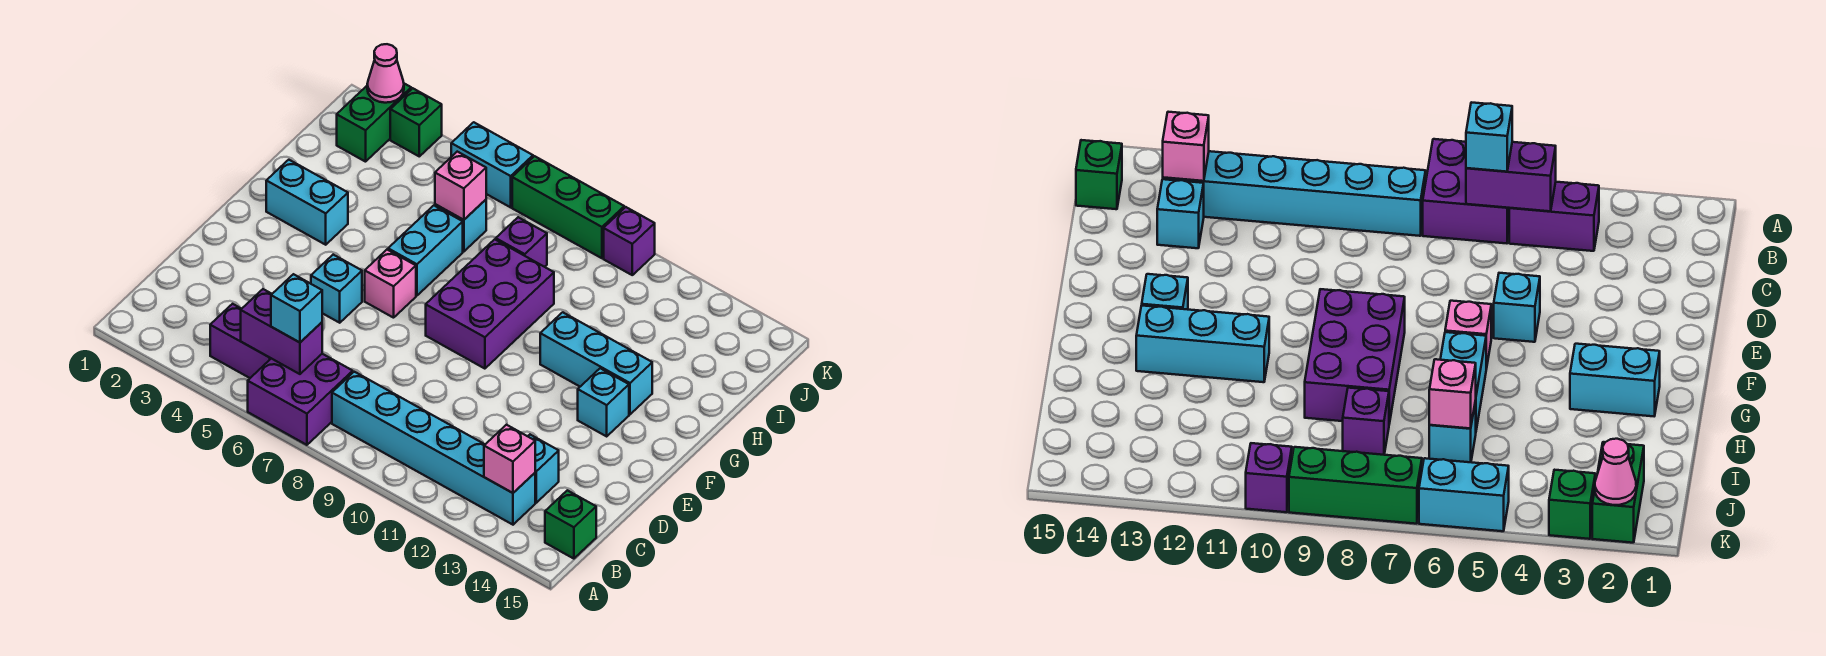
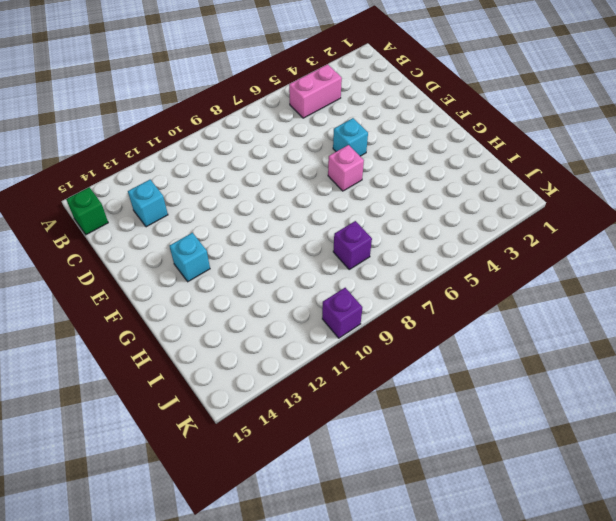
pink brick B4:B5 level 1 -> purple brick B4:B5 level 1
none -> purple brick A6:B7 level 1
none -> cyan brick B8:B13 level 1
none -> purple brick F8:H9 level 1

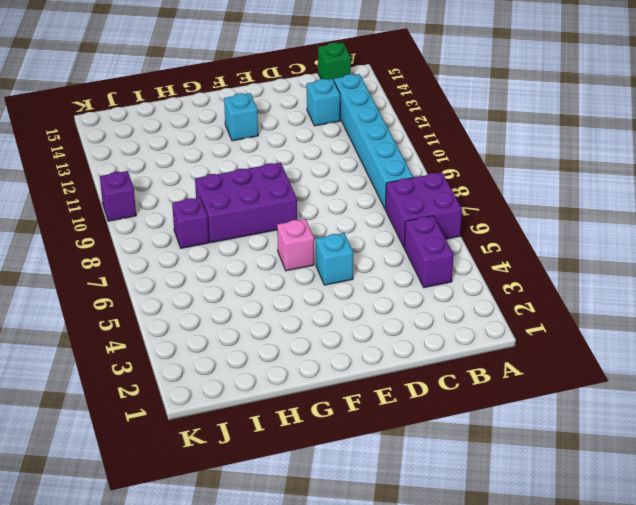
none -> cyan brick G2:G3 level 1
none -> cyan brick G6:H6 level 1
none -> cyan brick G11:G13 level 1

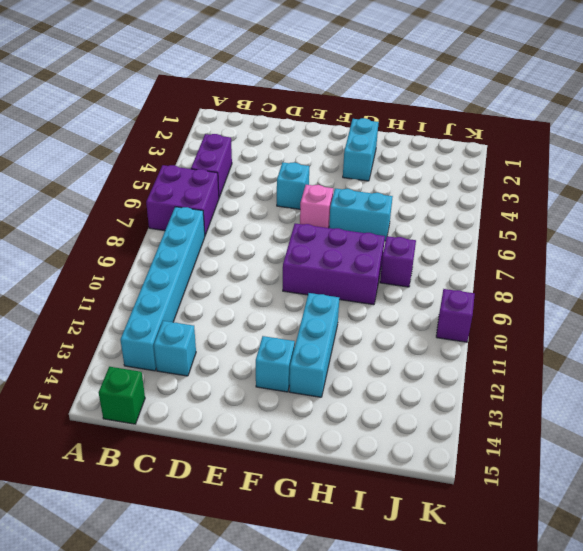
none -> cyan brick I6 level 1
none -> green brick J2:K2 level 1
none -> green brick K3 level 1

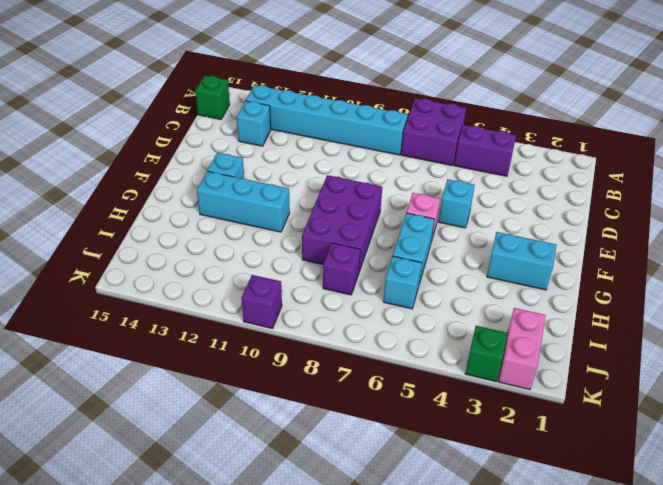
pink brick J2:K2 level 1 -> green brick J2:K2 level 1
none -> cyan brick K5:K6 level 1
none -> green brick K7:K9 level 1
none -> purple brick B5:B6 level 2

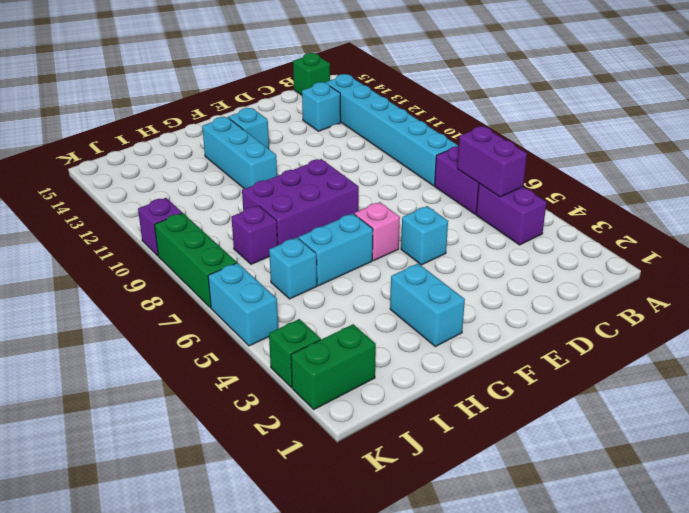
none -> pink brick B13 level 2
none -> pink brick I6 level 2
none -> pink cone K2 level 2

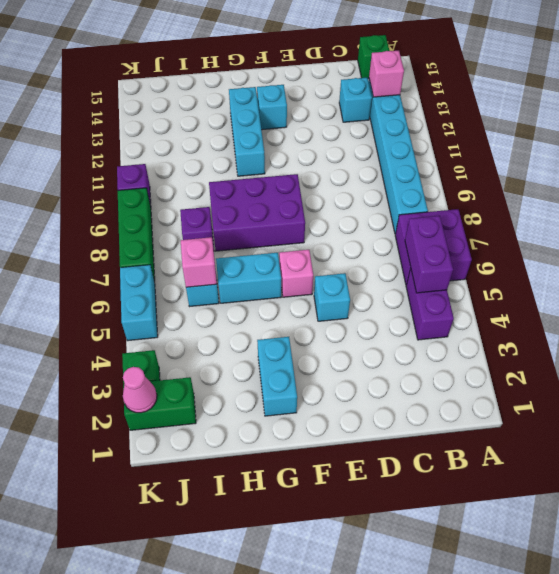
none -> cyan brick B6 level 3

